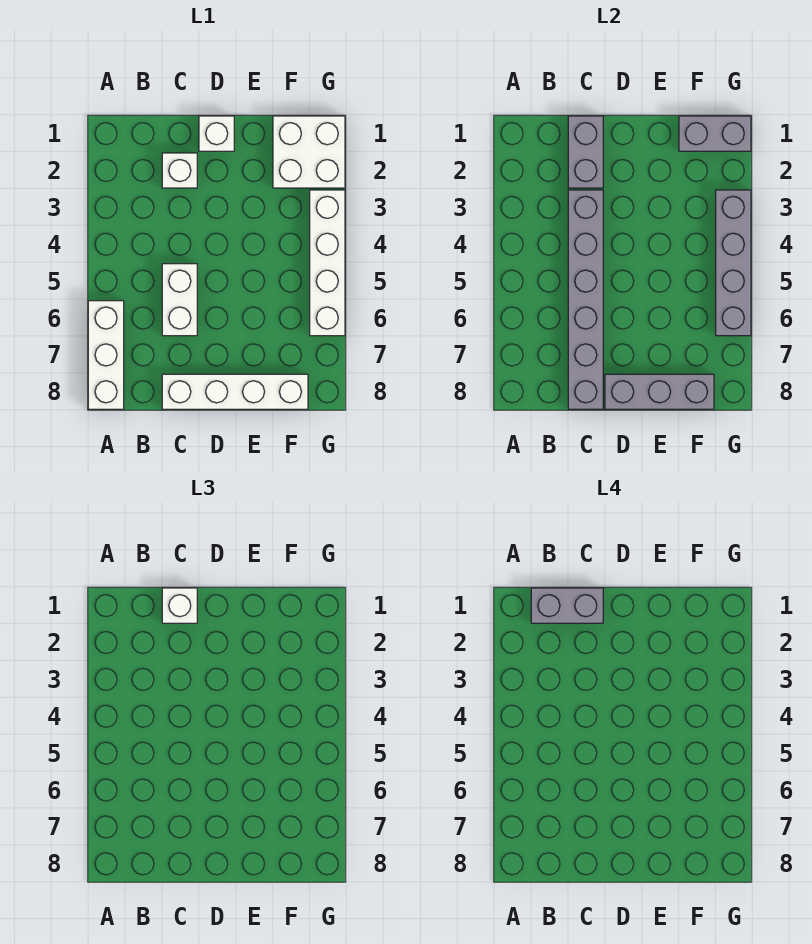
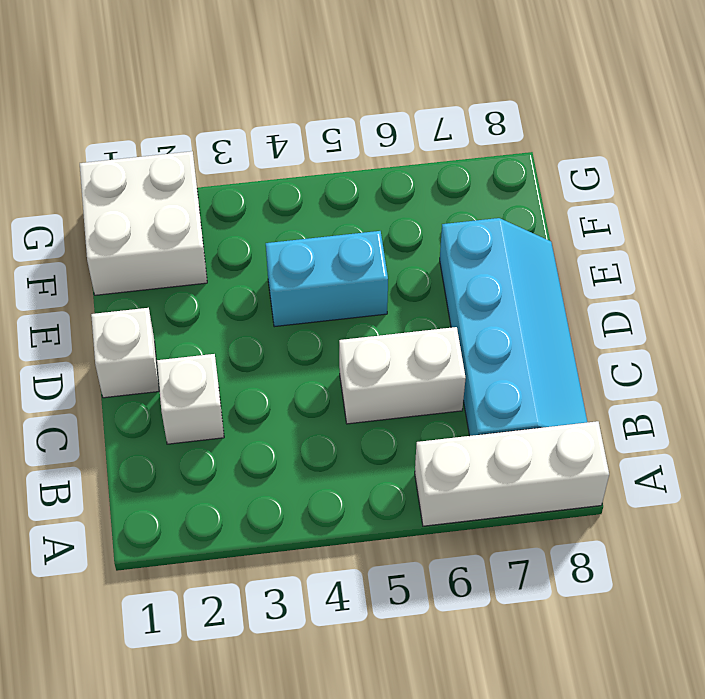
cyan slope B7:E8 level 1 top 7 -> white brick C8:F8 level 1
cyan brick E4:E5 level 1 -> none
none -> white brick G3:G6 level 1
none -> grey brick C1:C2 level 2
none -> grey brick C3:C8 level 2

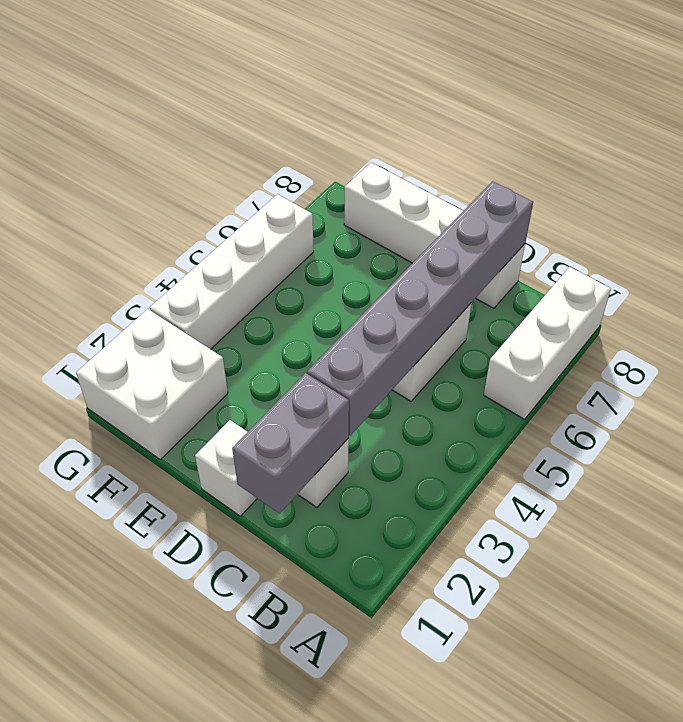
none -> grey brick D8:F8 level 2
none -> grey brick F1:G1 level 2
none -> grey brick G3:G6 level 2

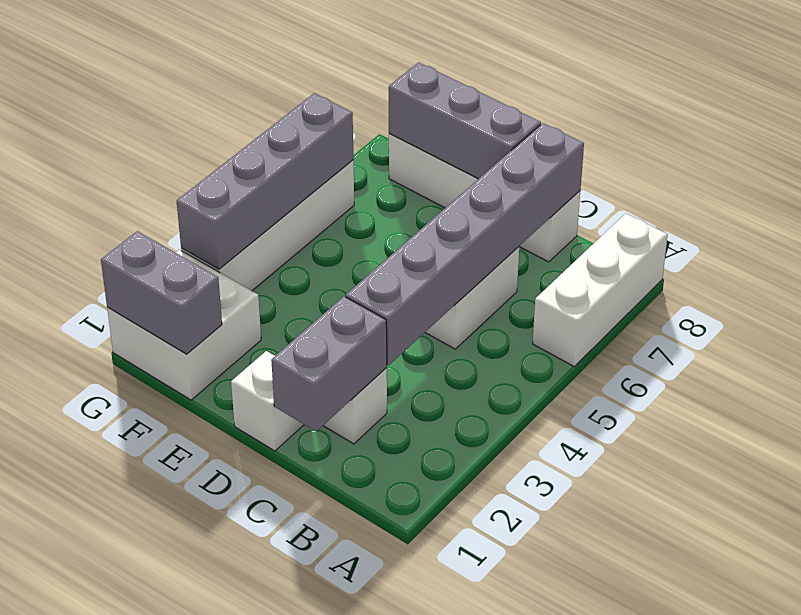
none -> white brick C1 level 3
none -> grey brick B1:C1 level 4

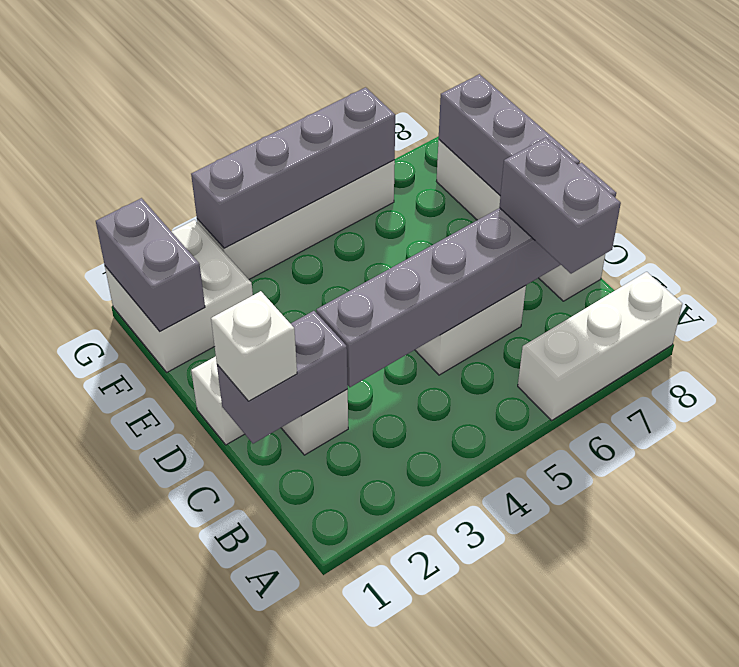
grey brick B7:C7 level 3 -> grey brick B1:C1 level 4

